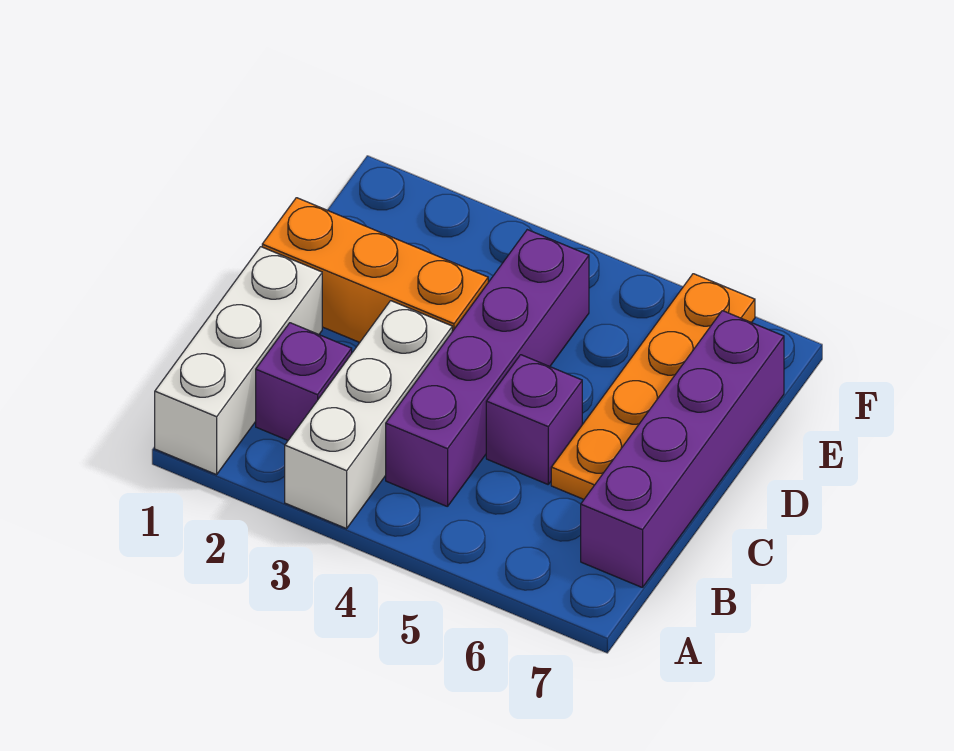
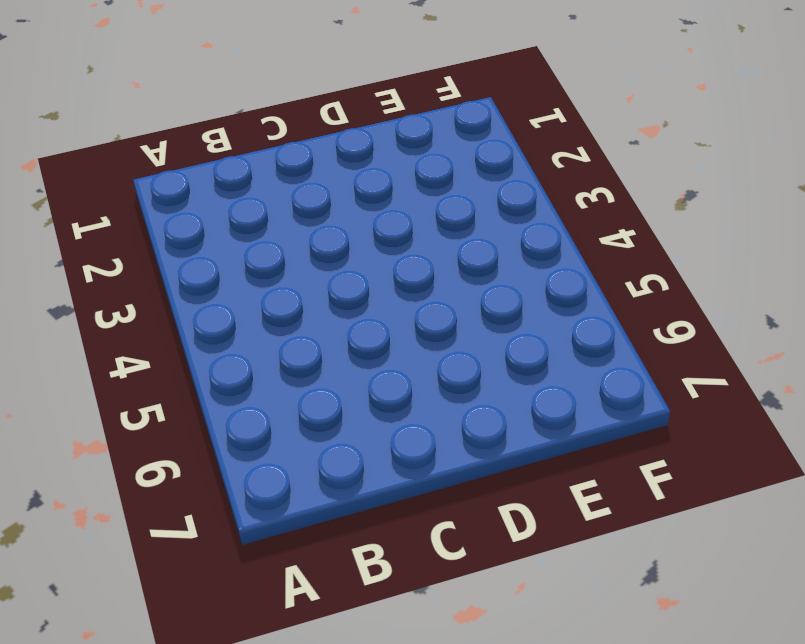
none -> white brick A1:C1 level 1
none -> white brick A3:C3 level 1

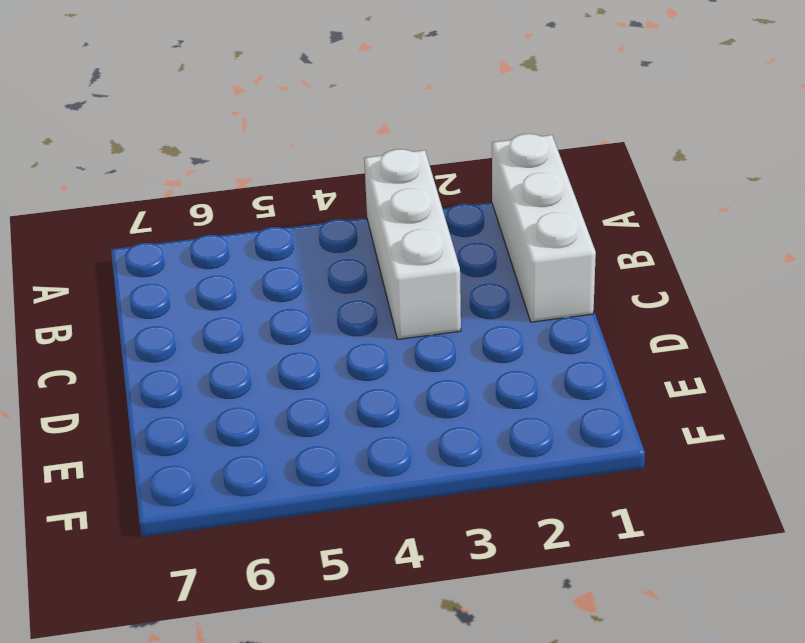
none -> purple brick B2 level 1
none -> purple brick B4:E4 level 1

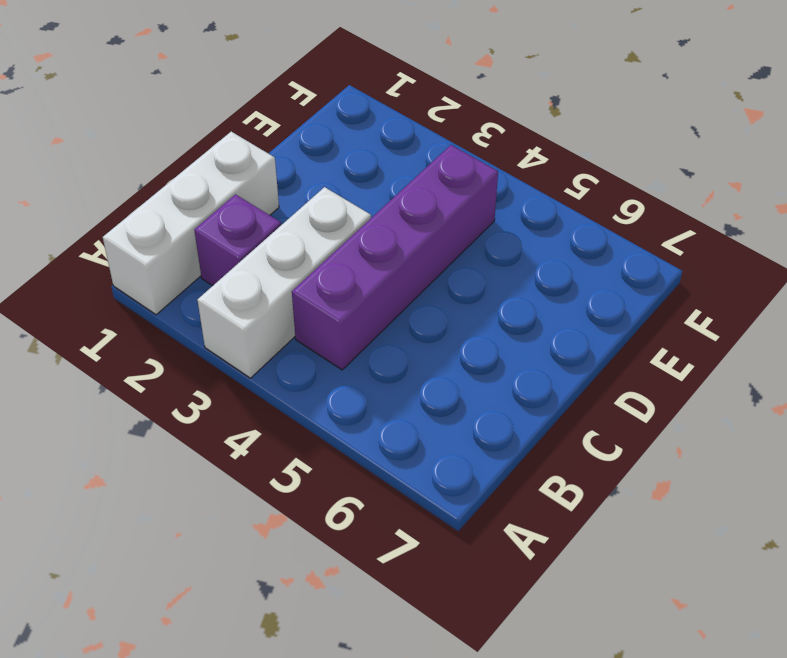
none -> purple brick B7:E7 level 1
none -> purple brick C5 level 1

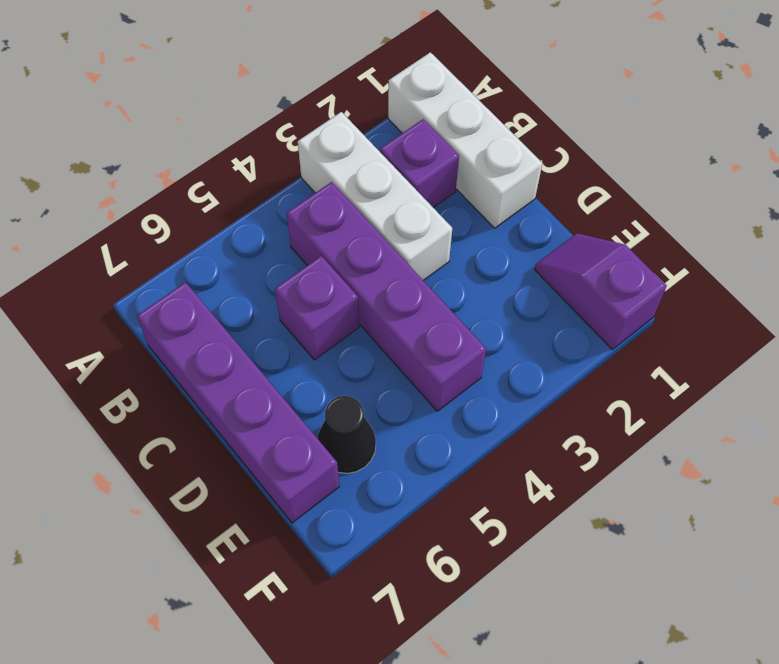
purple slope E1:F1 level 1 top F -> none
black cone E6 level 1 -> orange plate C6:F6 level 1
none -> orange brick D1:D3 level 1

